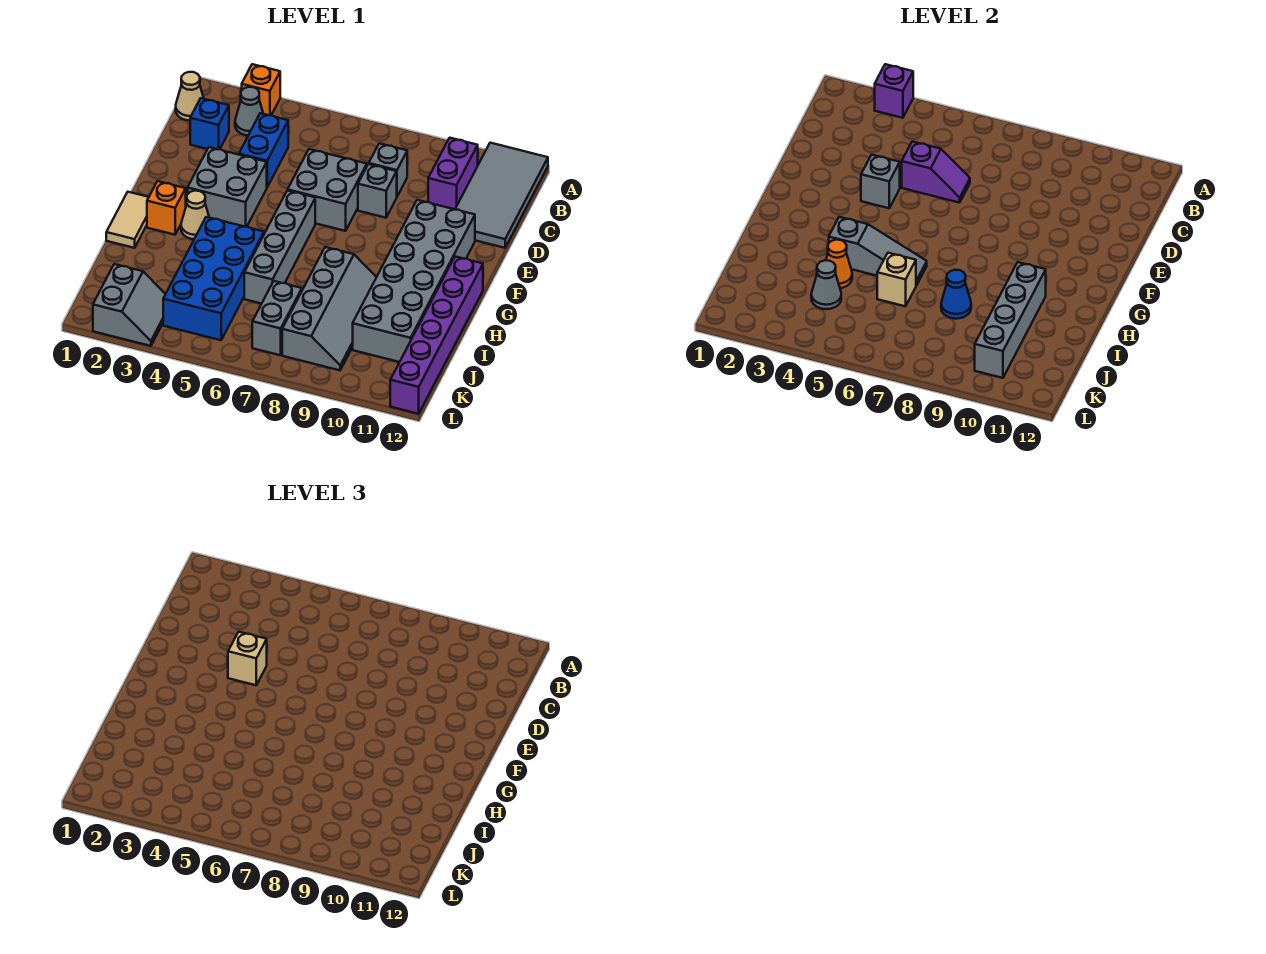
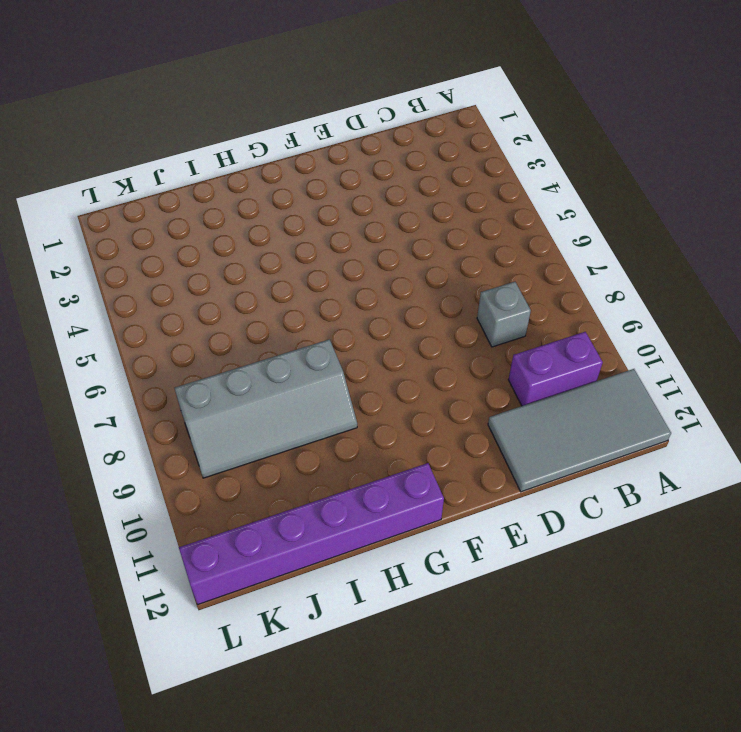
none -> orange brick A3 level 1
none -> tan cone B1 level 1
none -> grey cone B3 level 1
none -> blue brick C2 level 1

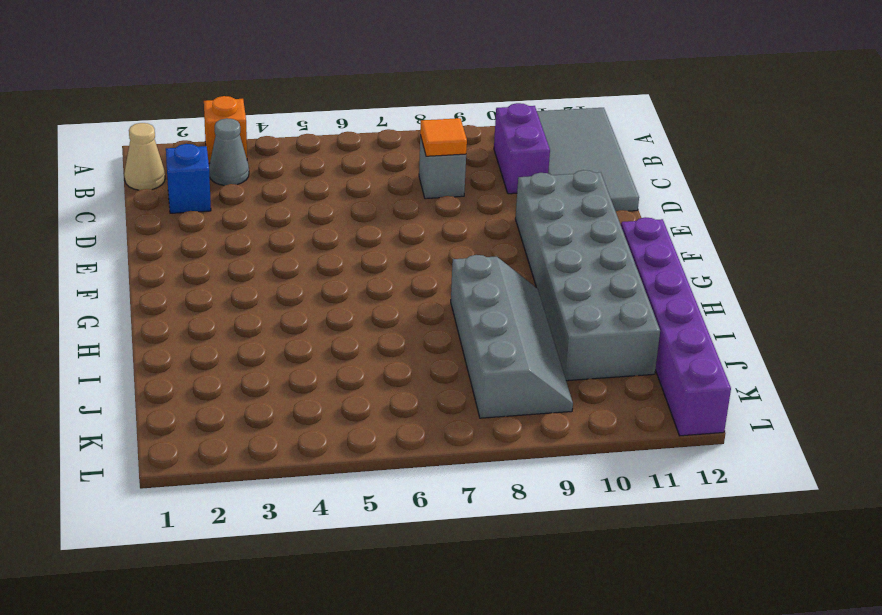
orange tile C8 level 2 -> none
none -> blue brick C4:D4 level 1
none -> grey brick D6:E7 level 1
none -> grey brick D8 level 1
none -> grey brick E3:F4 level 1

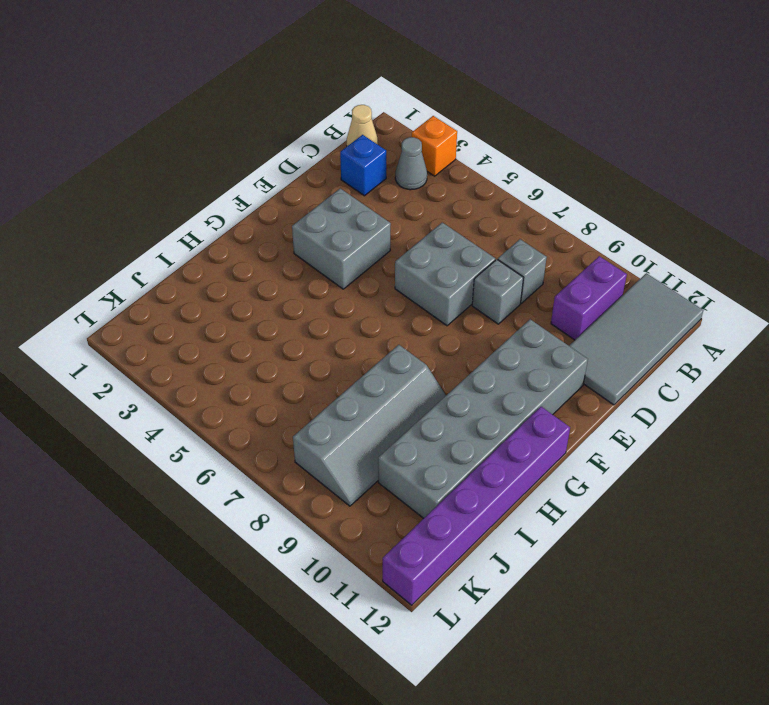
none -> blue brick C4:D4 level 1
none -> grey brick F6:I6 level 1
none -> tan tile G1:H1 level 1
none -> orange brick G2 level 1

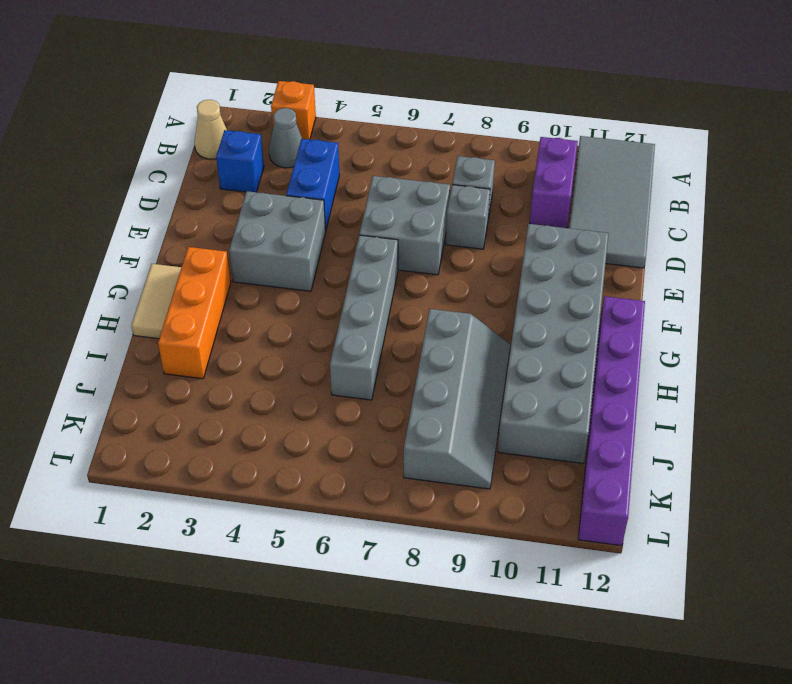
orange brick G2:I2 level 1 -> orange brick G2 level 1
none -> tan cone G3 level 1
none -> blue brick H4:K5 level 1
none -> grey brick J7:K7 level 1
none -> grey slope K2:L3 level 1 top 2

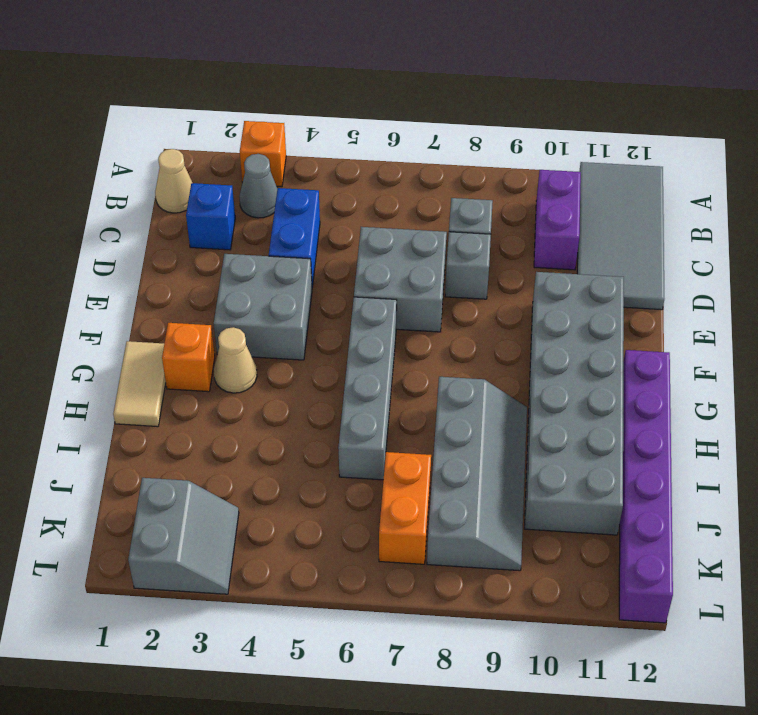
orange brick J7:K7 level 1 -> grey brick J7:K7 level 1
none -> blue brick H4:K5 level 1
none -> purple brick A3 level 2
none -> purple slope D5:D6 level 2 top 5
none -> grey brick E4 level 2

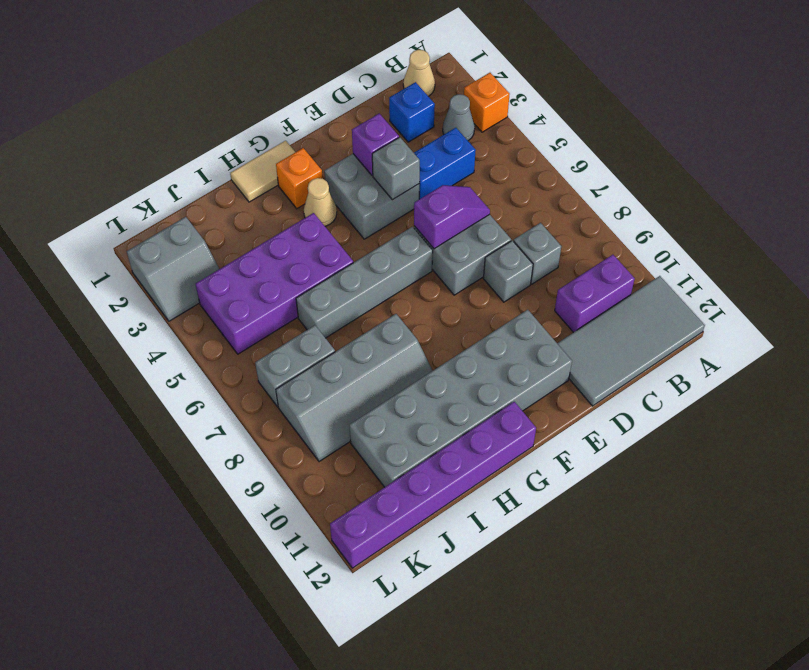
purple slope D6:E6 level 2 top E -> purple slope D5:D6 level 2 top 5
purple brick E3 level 2 -> purple brick A3 level 2
purple brick H4:K5 level 1 -> blue brick H4:K5 level 1
none -> grey slope H4:H6 level 2 top 4
none -> grey brick H10:K10 level 2
none -> orange cone I4 level 2
none -> tan brick I6 level 2

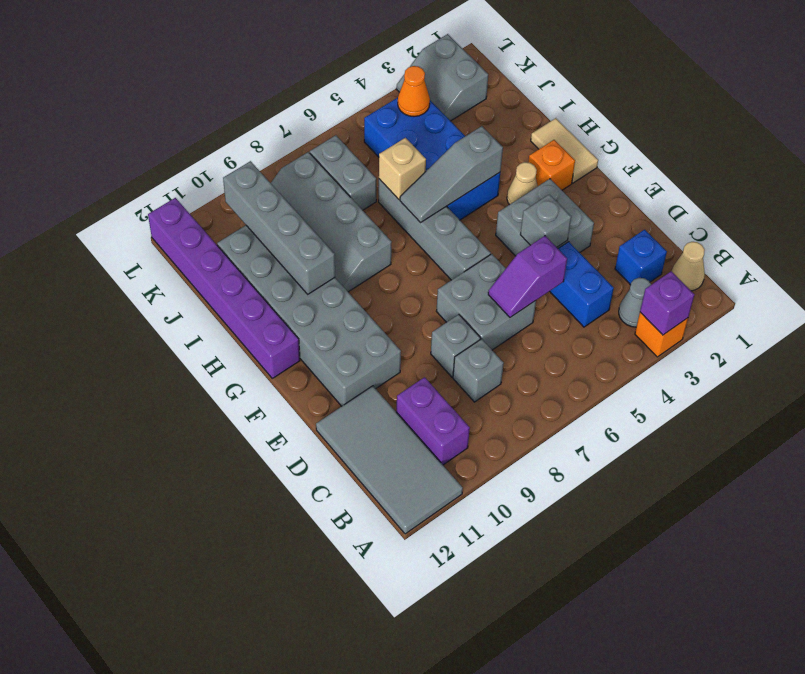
orange cone K4 level 2 -> orange cone I4 level 2
none -> blue cone I8 level 2
none -> grey cone J4 level 2
none -> tan brick E4 level 3

